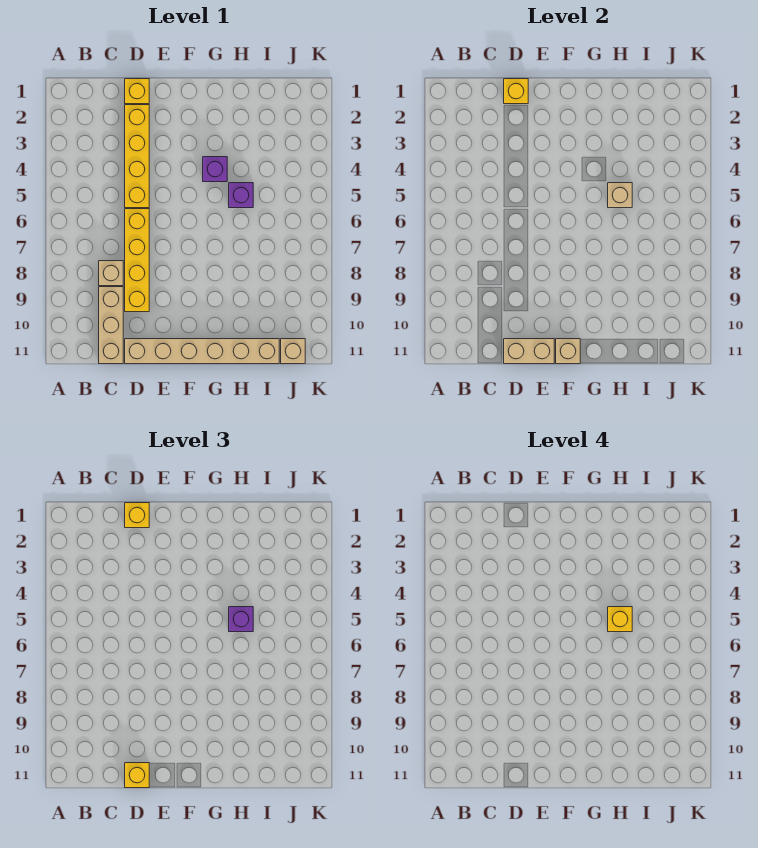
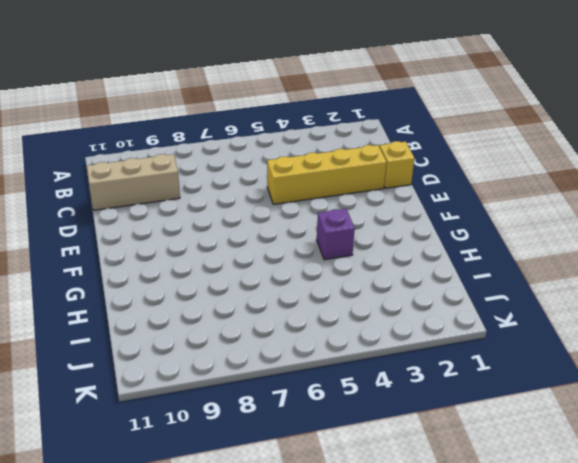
none -> tan brick C8 level 1
none -> yellow brick D6:D9 level 1
none -> tan brick D11:I11 level 1

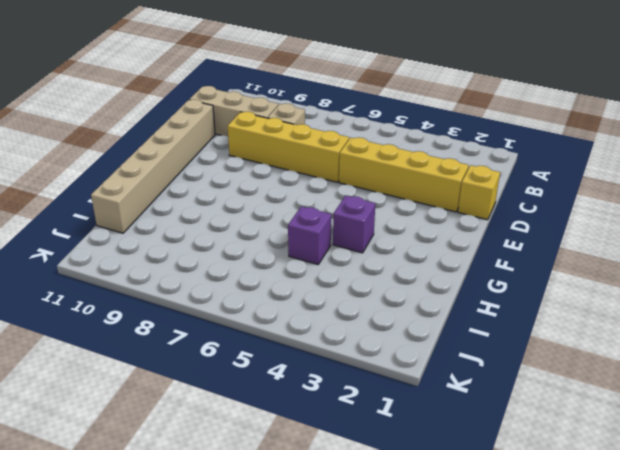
none -> tan brick J11 level 1
none -> yellow brick D1 level 2
none -> tan brick D11:E11 level 2

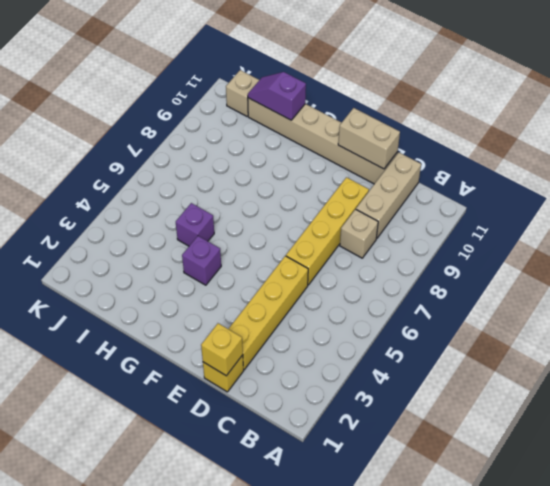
purple slope H11:I11 level 2 top H -> none
none -> tan brick F11 level 2
none -> tan brick H5 level 2
none -> yellow brick D1 level 3

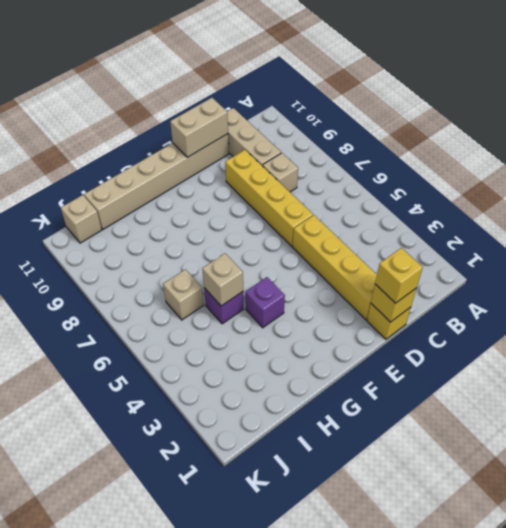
tan brick I6 level 1 -> tan brick F11 level 2
none -> yellow brick D11 level 3
none -> purple brick H5 level 3
none -> yellow brick H5 level 4

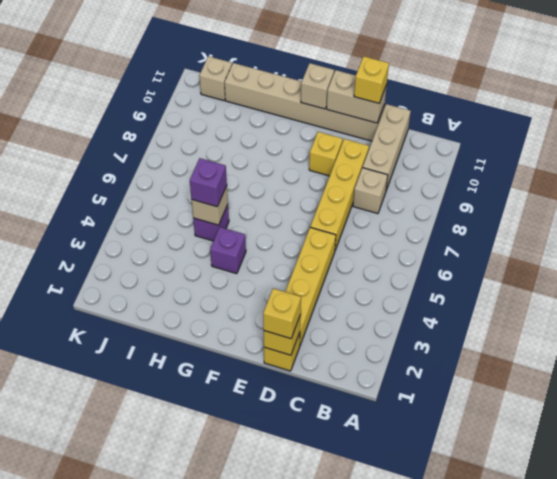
yellow brick E9 level 1 -> yellow brick H5 level 4

